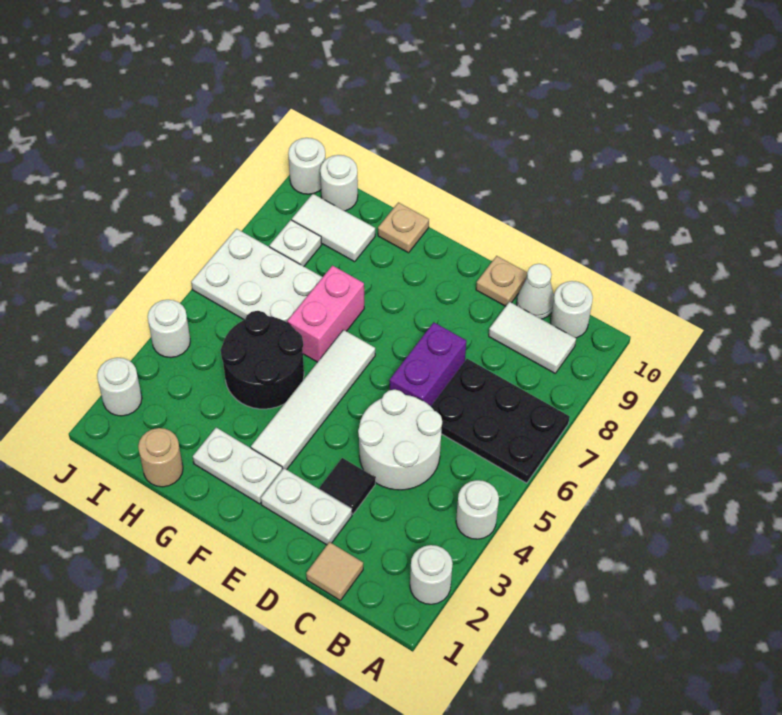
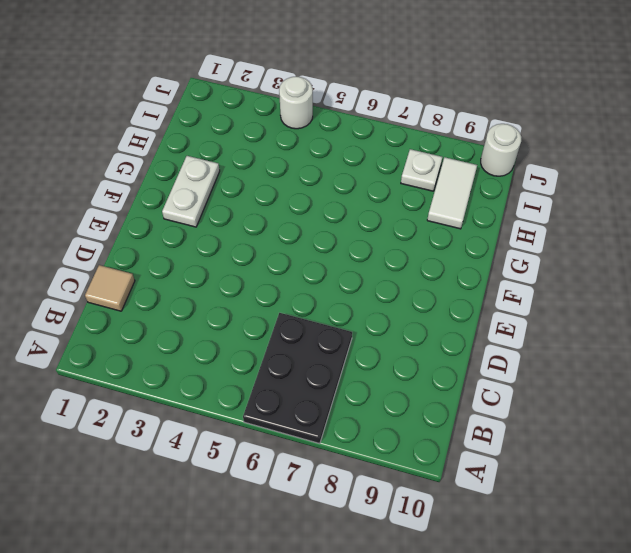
none -> white round brick A2 level 1
none -> white round brick A4 level 1
none -> white tile B9:C9 level 1

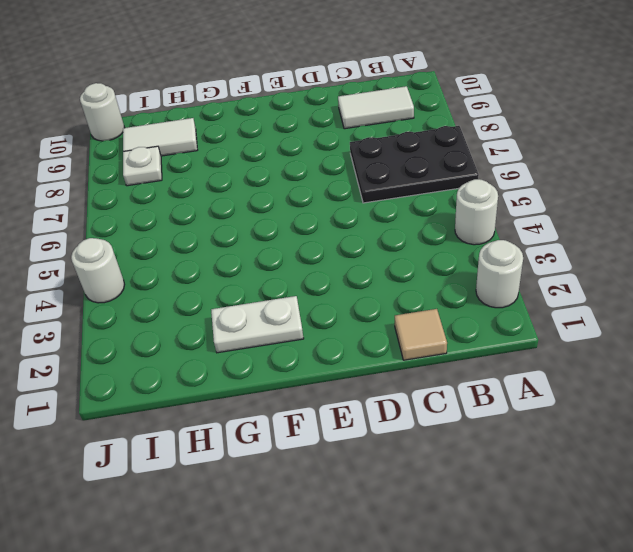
none -> white round brick B10 level 1
none -> white round brick C4:D5 level 1
none -> white cone C10 level 1

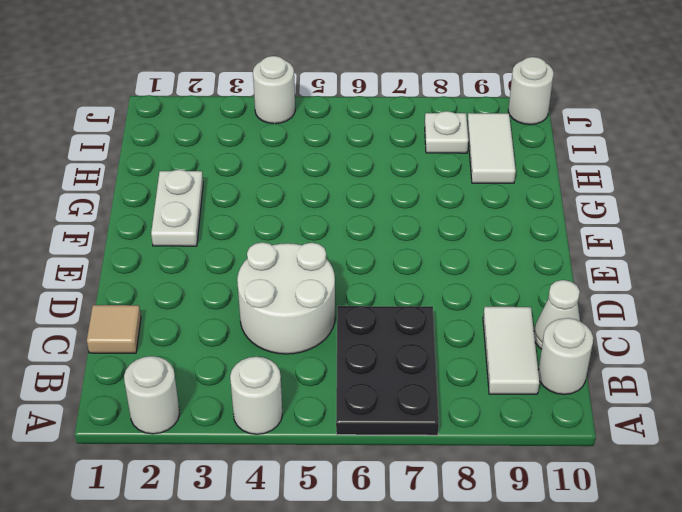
none -> white plate D2:E2 level 1
none -> black tile D3 level 1
none -> purple brick D6:D7 level 1

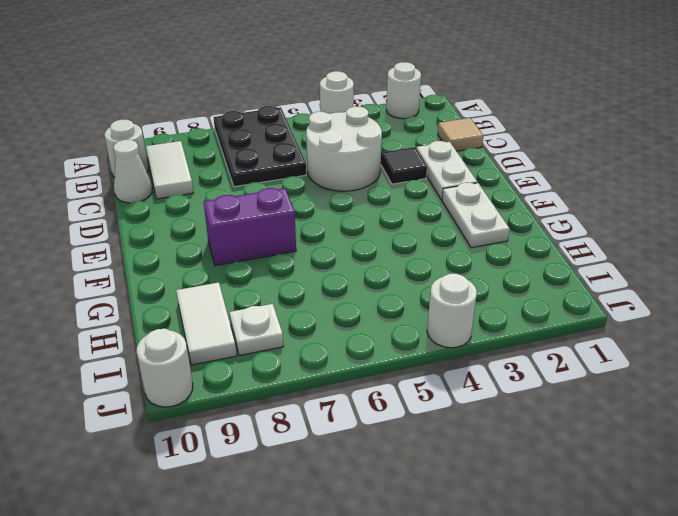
purple brick F7:F8 level 1 -> purple brick D6:D7 level 1
none -> tan plate D10 level 1
none -> white tile F3:F6 level 1
none -> black round brick G4:H5 level 1

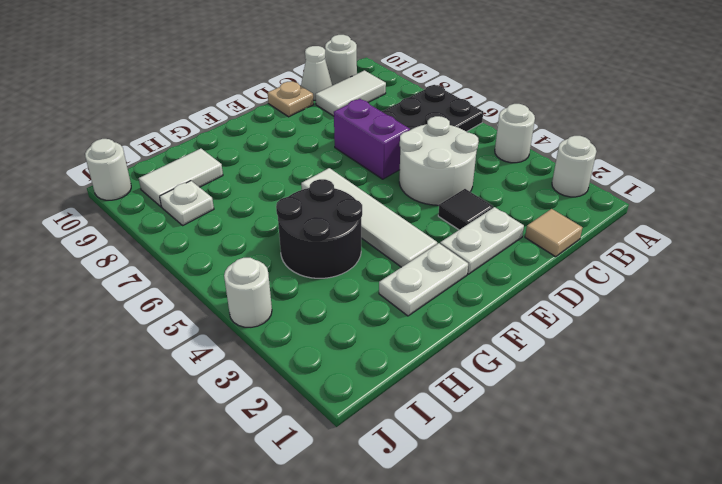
none -> pink brick G6:G7 level 1
none -> tan plate G10 level 1
none -> tan round brick H1 level 1

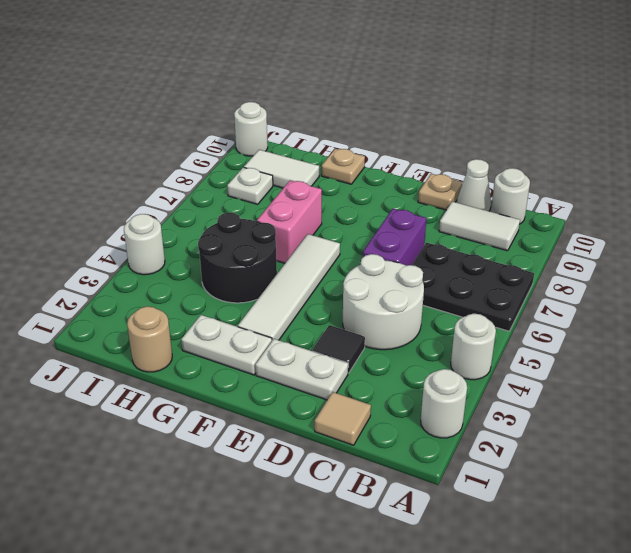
none -> white plate H6:J7 level 1
none -> white round brick I10 level 1
none -> white round brick J2 level 1

